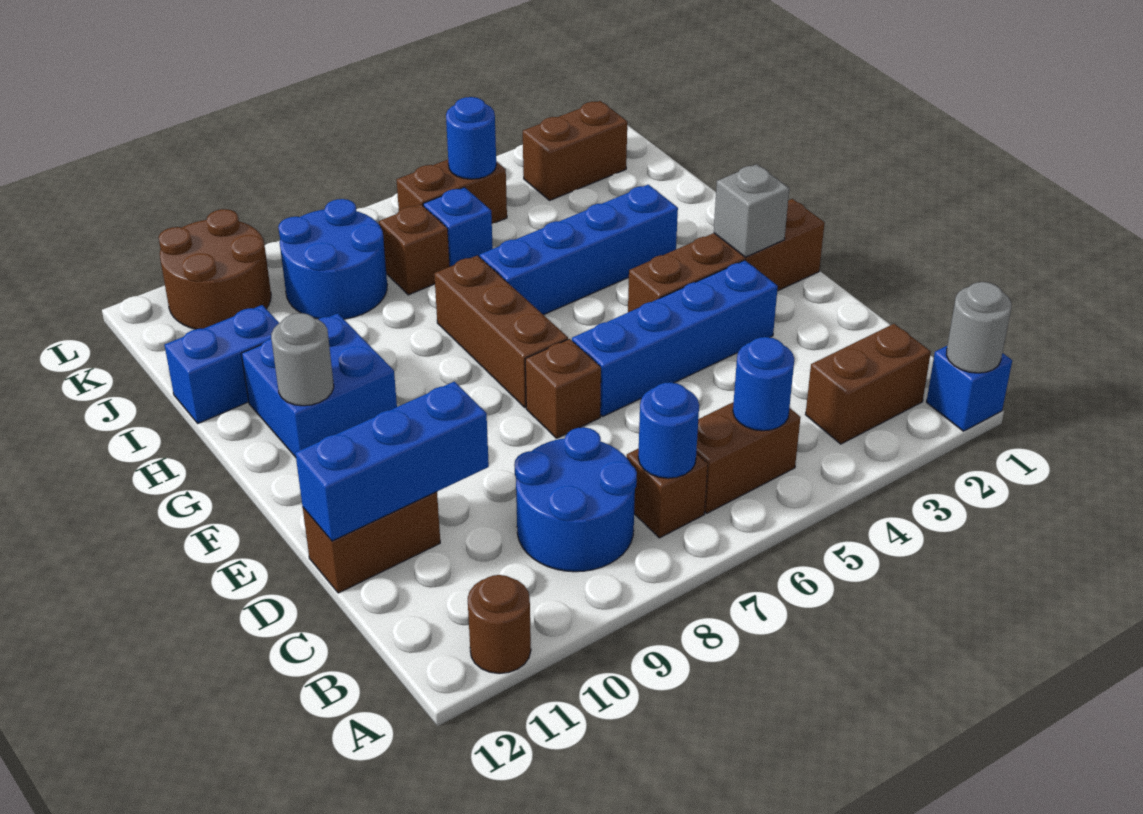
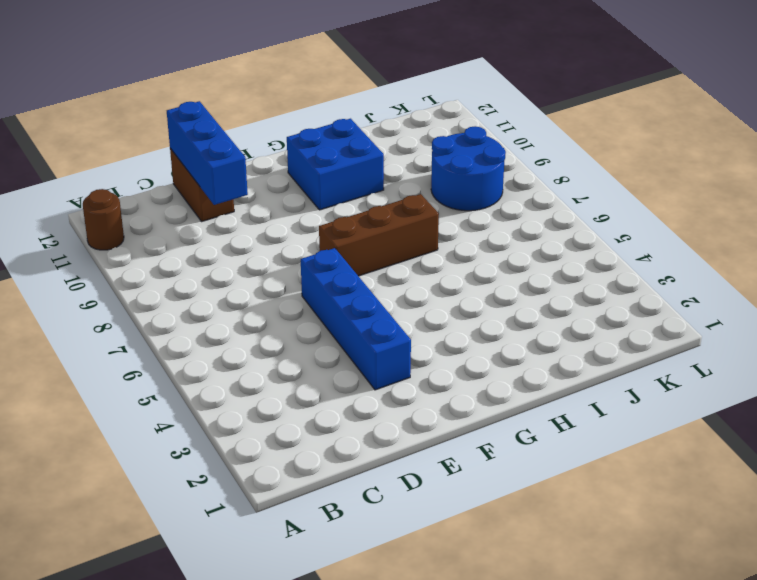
none -> blue brick A1 level 1
none -> brown brick B2:B3 level 1
none -> brown brick B5:B6 level 1

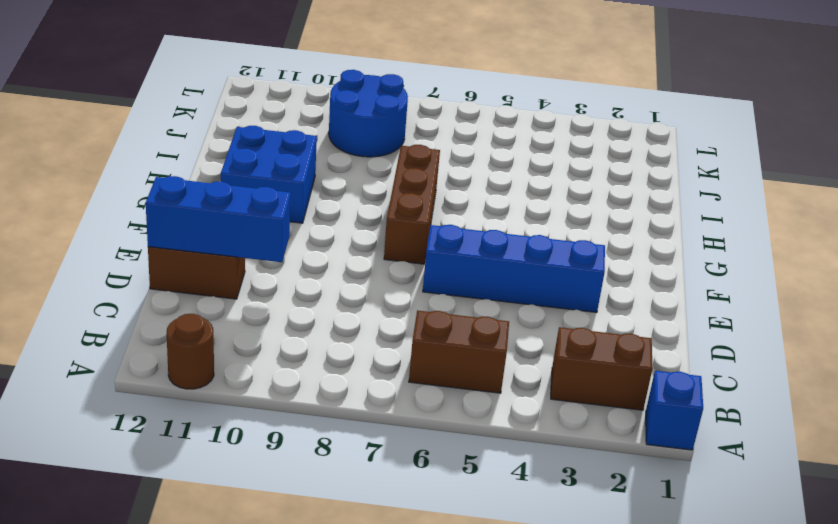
none -> brown brick B7 level 1
none -> blue round brick B8:C9 level 1
none -> brown brick E7 level 1

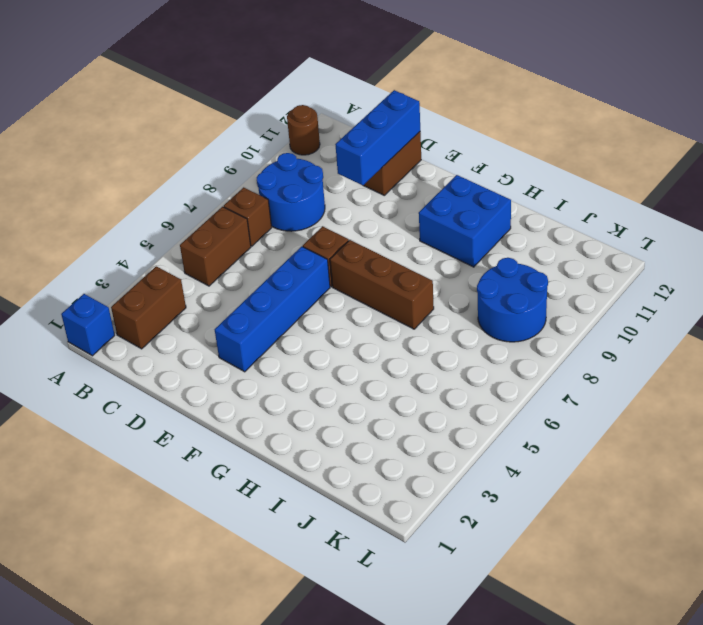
none -> brown brick F1:F4 level 1
none -> blue brick H3:H6 level 1
none -> blue brick I11:I12 level 1

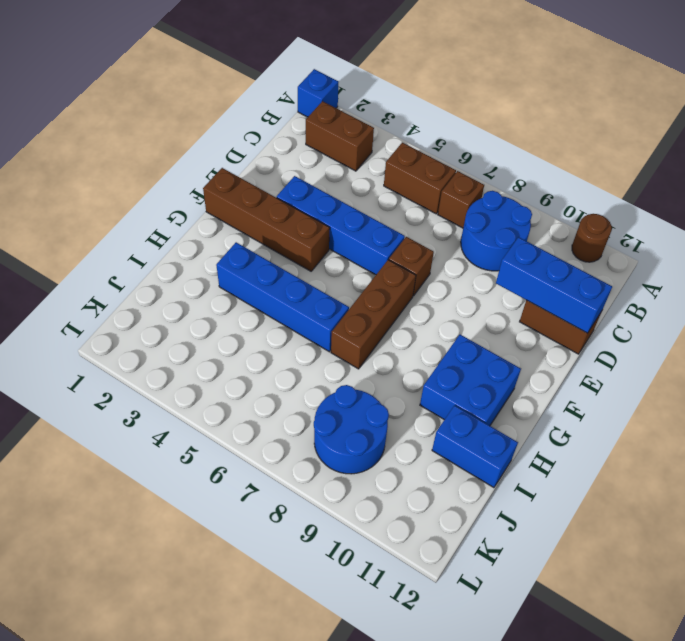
none -> blue brick J6 level 1
none -> brown brick J7 level 1
none -> brown brick K2:K3 level 1

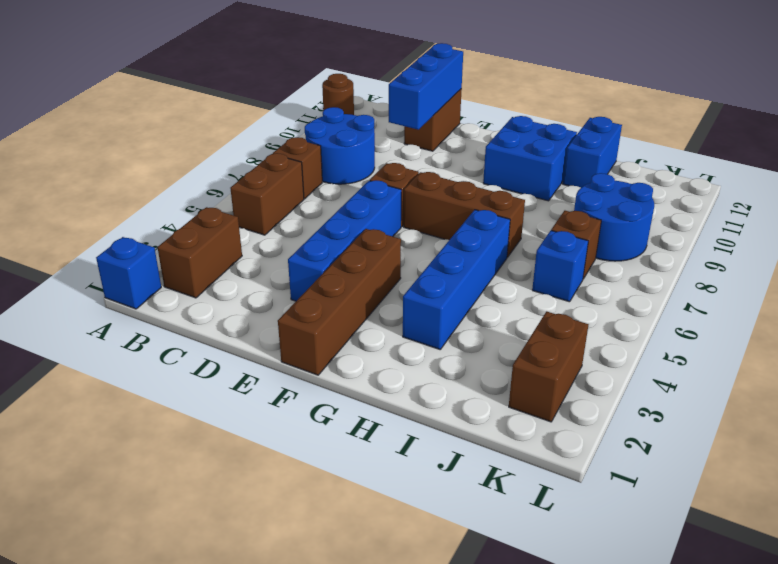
none -> brown brick K5:K6 level 1
none -> brown round brick K10:L11 level 1
none -> grey round brick A1 level 2

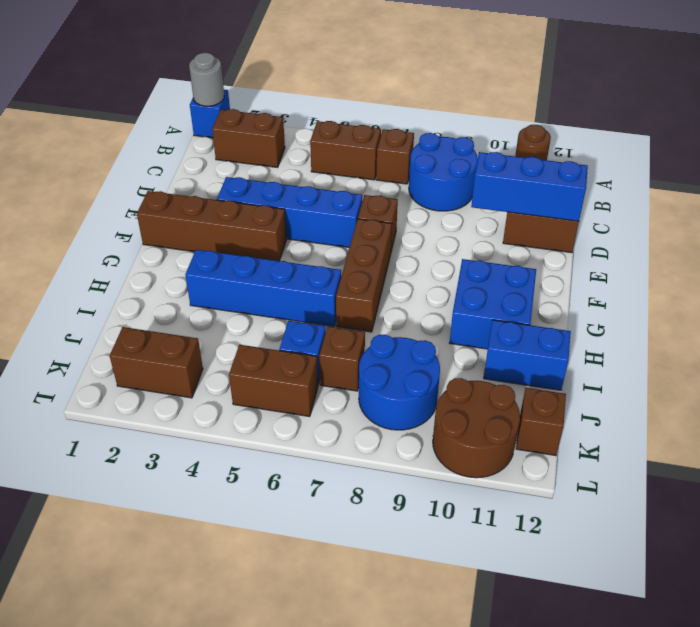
brown brick K12 level 1 -> none
none -> blue round brick B5 level 2
none -> blue round brick B7 level 2
none -> grey brick F2 level 2

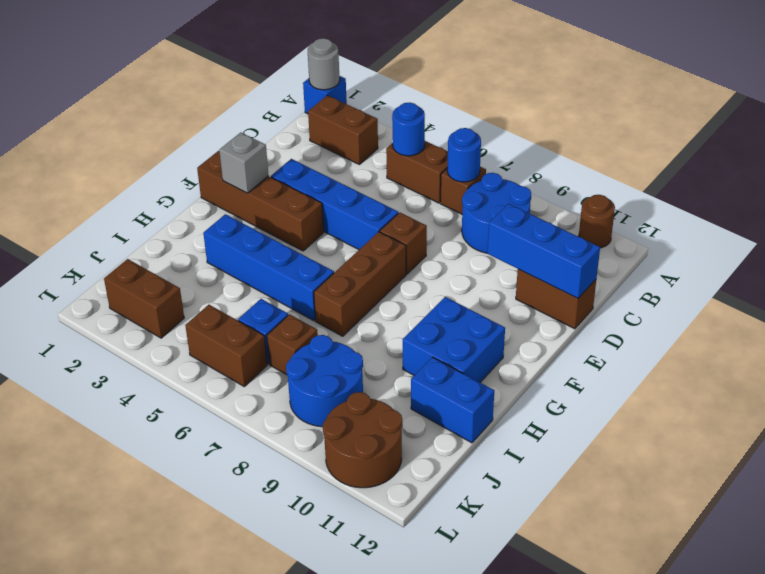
none -> grey round brick G11 level 2
none -> blue round brick K5 level 2

